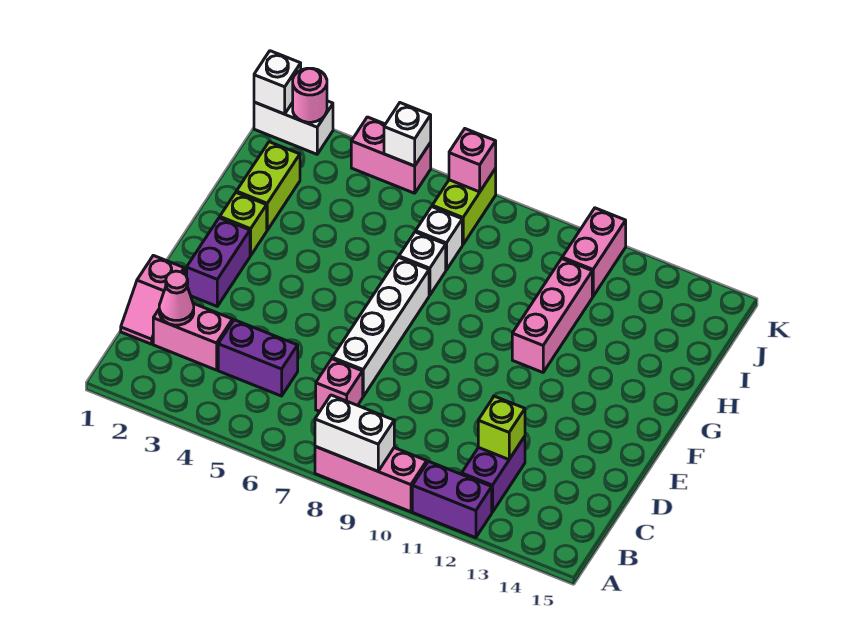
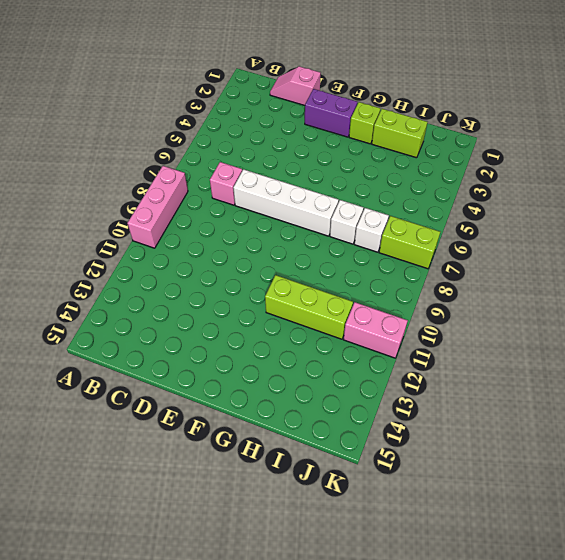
lime brick G11:I11 level 1 -> pink brick G11:I11 level 1
none -> purple brick A11:A12 level 1
none -> purple brick B12:C12 level 1
none -> pink brick C2:C3 level 1

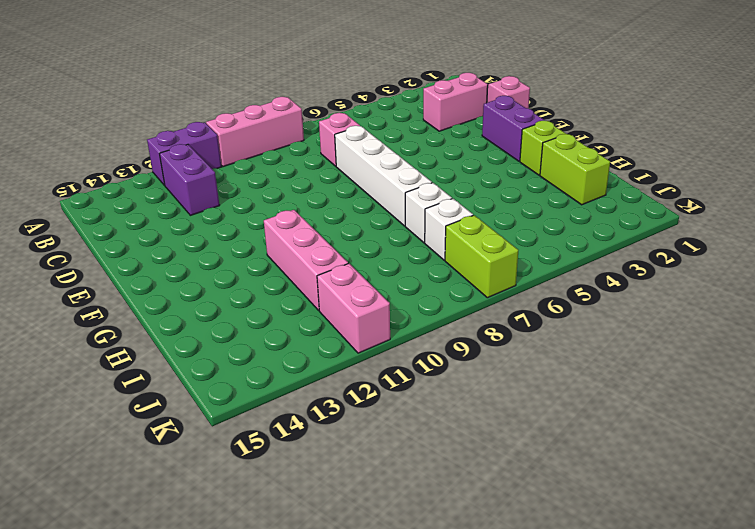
none -> purple brick C4:C5 level 1
none -> white brick K1:K2 level 1
none -> pink brick K4:K5 level 1

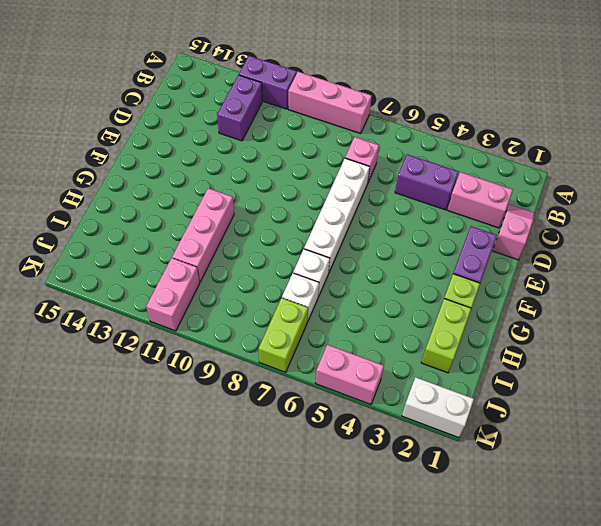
none -> white brick A8:A9 level 2
none -> pink cone C2 level 2
none -> lime brick C12 level 2

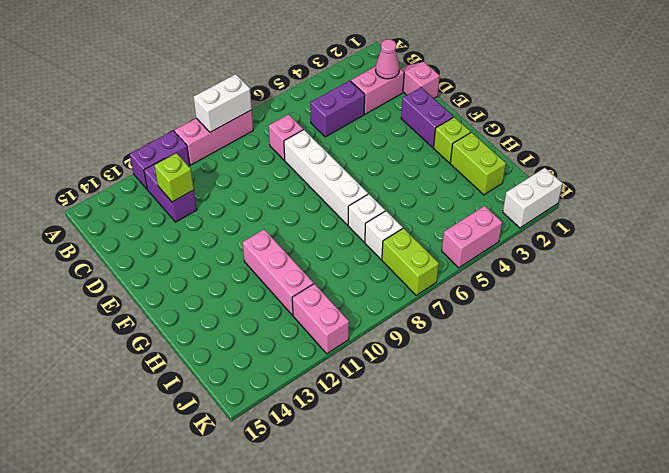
none -> white brick K1 level 2
none -> pink round brick K2 level 2
none -> white brick K5 level 2

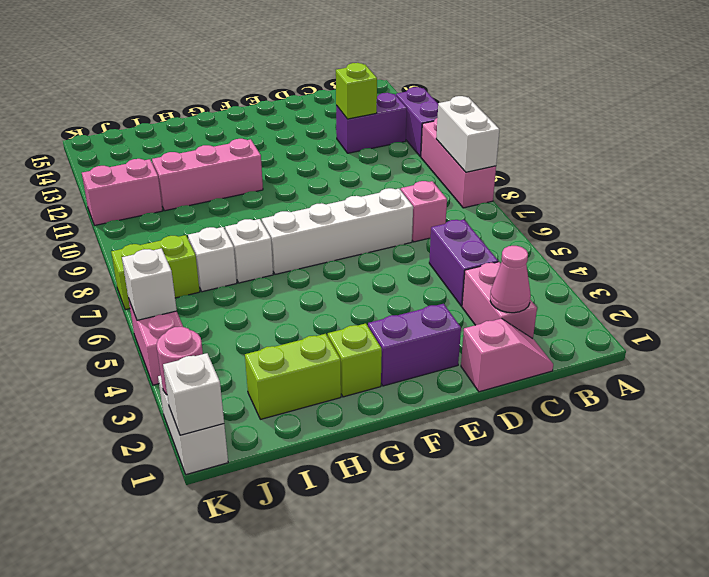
none -> pink brick K7 level 2

